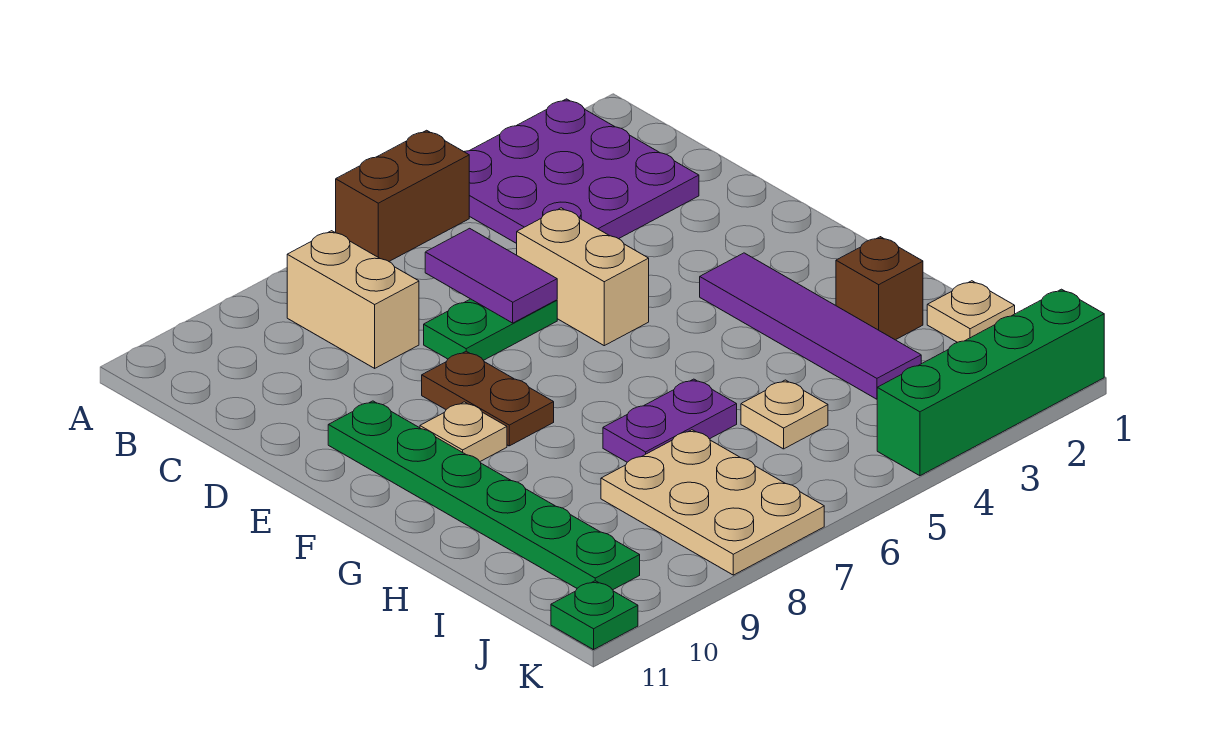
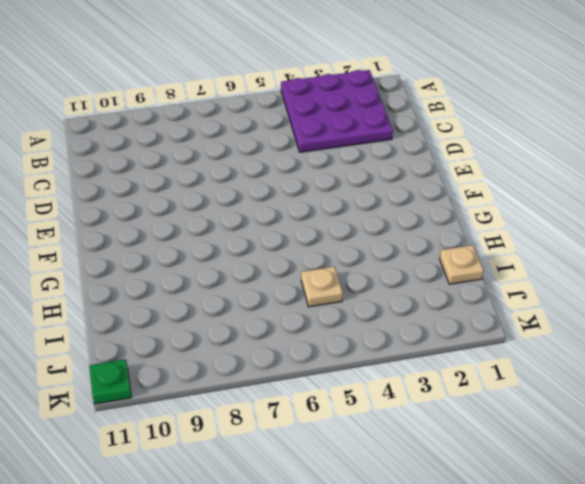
none -> brown brick A5:A6 level 1
none -> tan brick B8:C8 level 1
none -> tan brick D5:E5 level 1

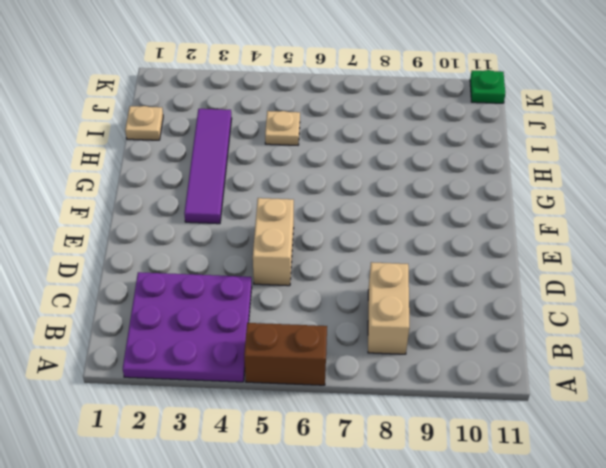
none -> green plate D6:D7 level 1
none -> brown plate E8:F8 level 1
none -> green plate E10:J10 level 1

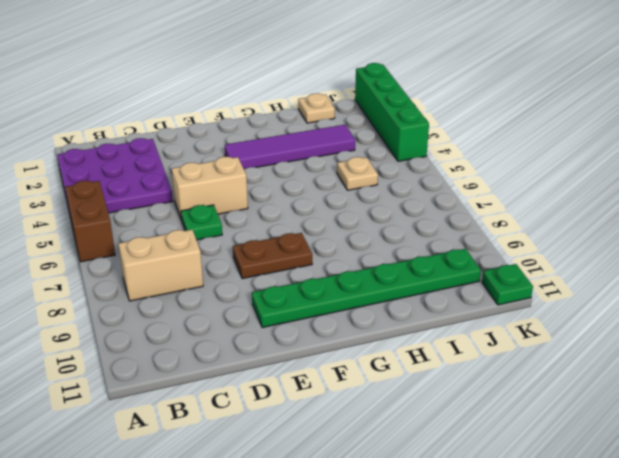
green plate D6 level 1 -> green plate D6:D7 level 1
none -> tan plate F9 level 1
none -> brown brick H2 level 1
none -> purple plate H6:H7 level 1

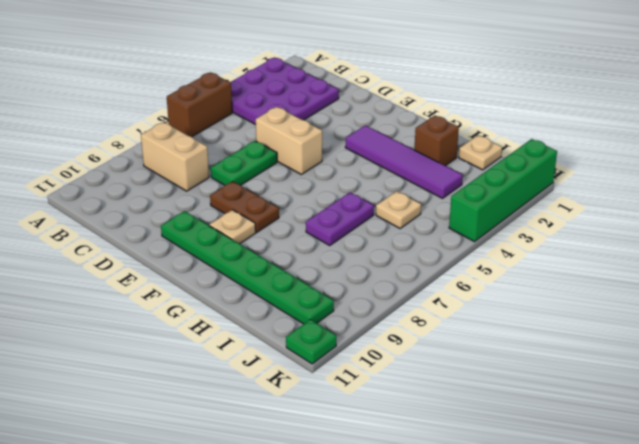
none -> tan plate I7:K8 level 1
none -> purple tile C6:D6 level 2

